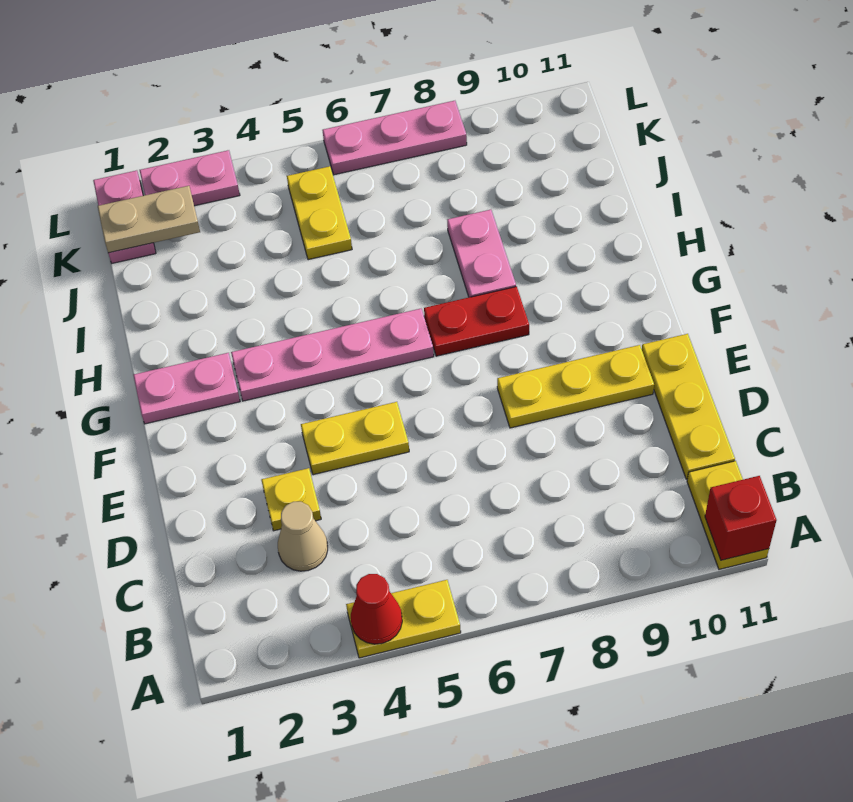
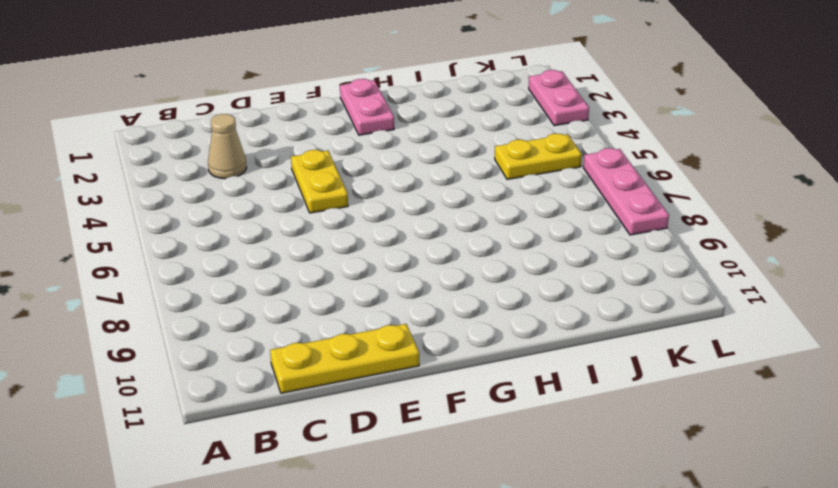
none -> yellow plate A4:A5 level 1
none -> yellow plate A11:B11 level 1
none -> yellow plate D3 level 1

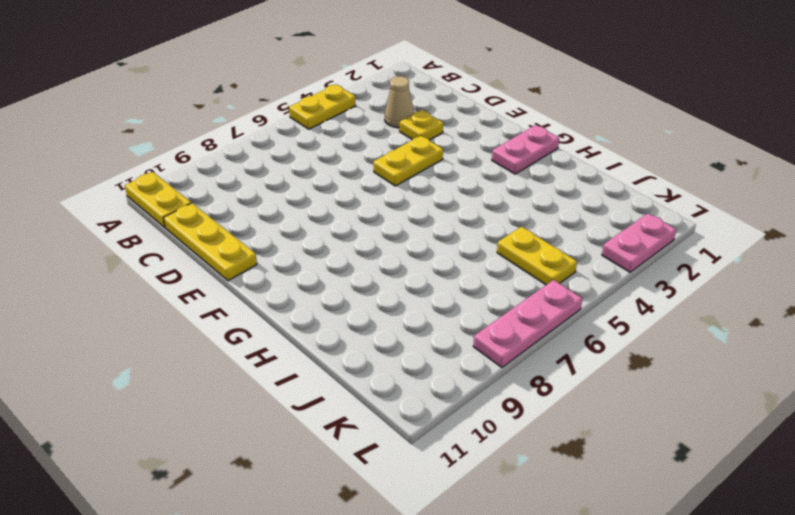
none -> yellow plate E8:E10 level 1
none -> pink plate G3:G6 level 1
none -> red plate G7:G8 level 1

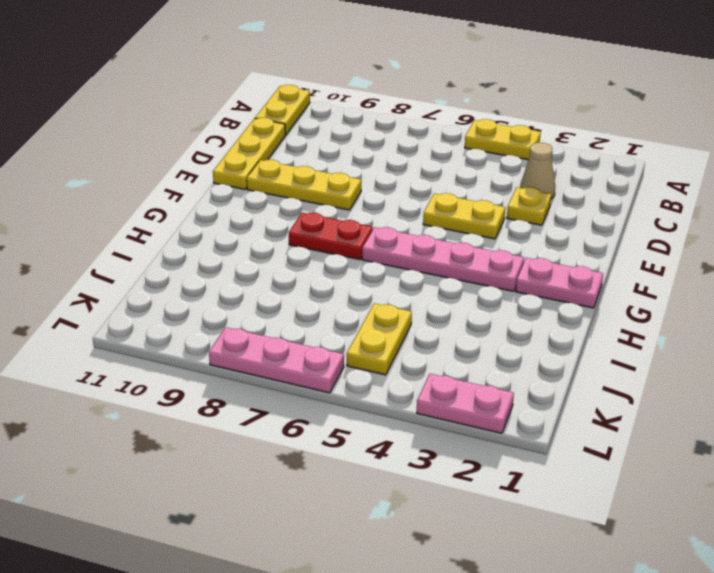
none -> pink plate H8:I8 level 1
none -> pink plate K1:L1 level 1
none -> red cone A4 level 2

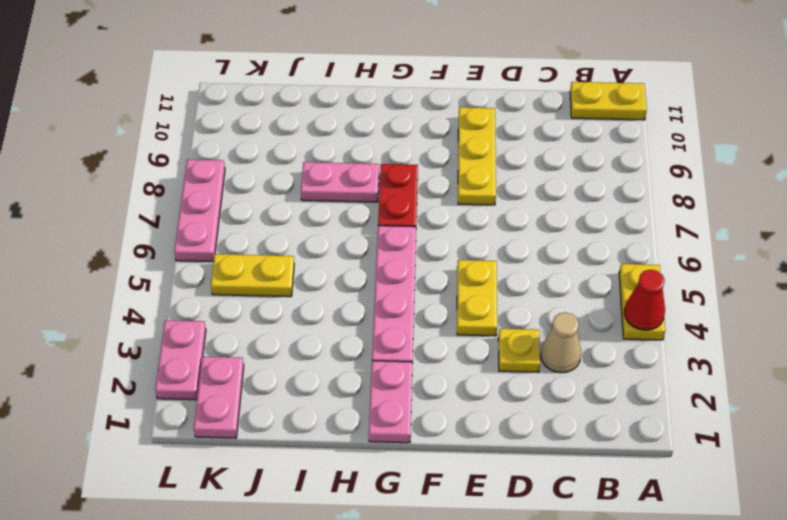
pink plate K1:K2 level 1 -> pink plate K1:L1 level 1
none -> yellow plate C11:E11 level 1
none -> red brick A11 level 2
none -> tan plate K1:K2 level 2

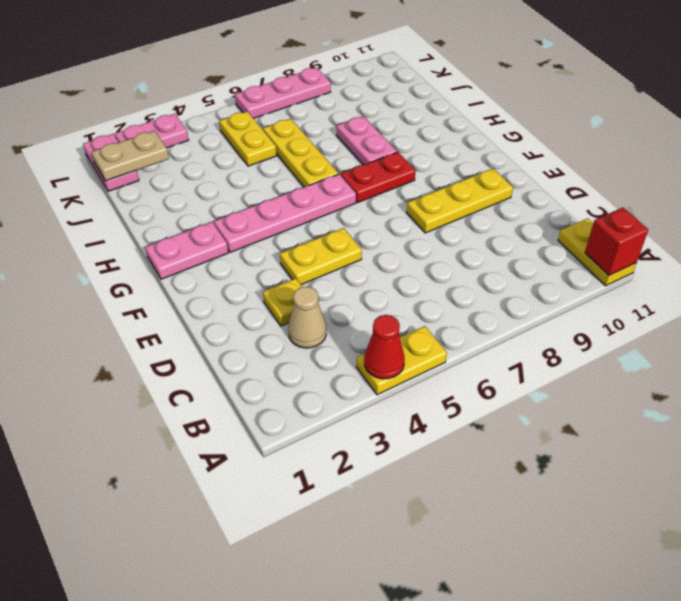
yellow plate H6:J6 level 1 -> yellow plate C11:E11 level 1

